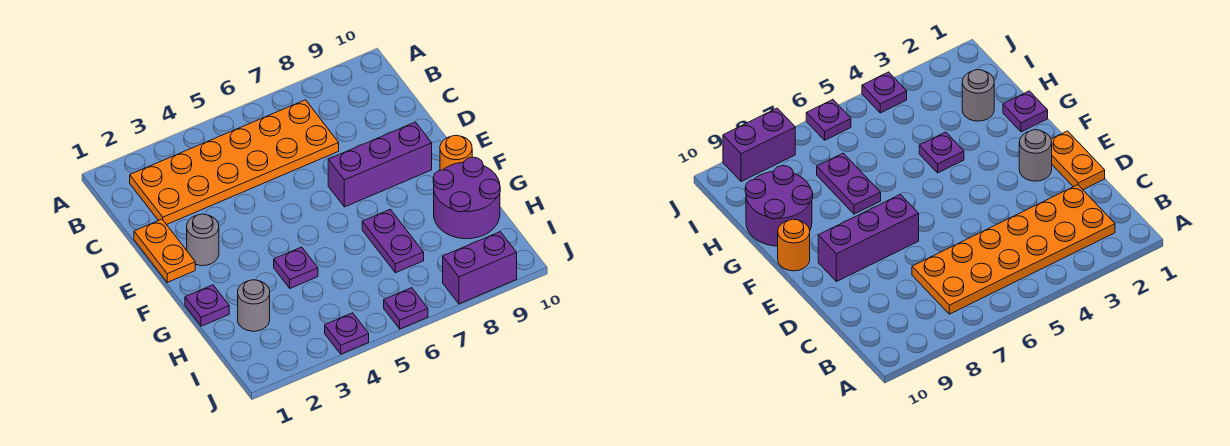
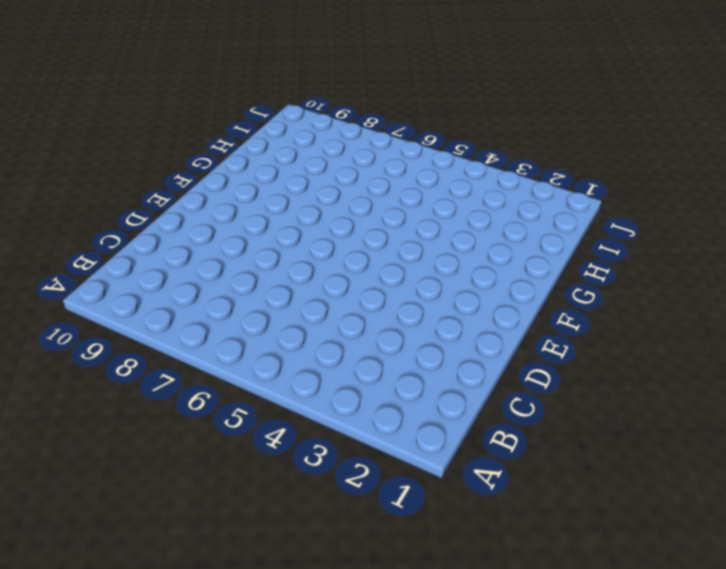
none -> orange plate B2:C7 level 1
none -> orange plate D1:E1 level 1
none -> grey round brick E2 level 1

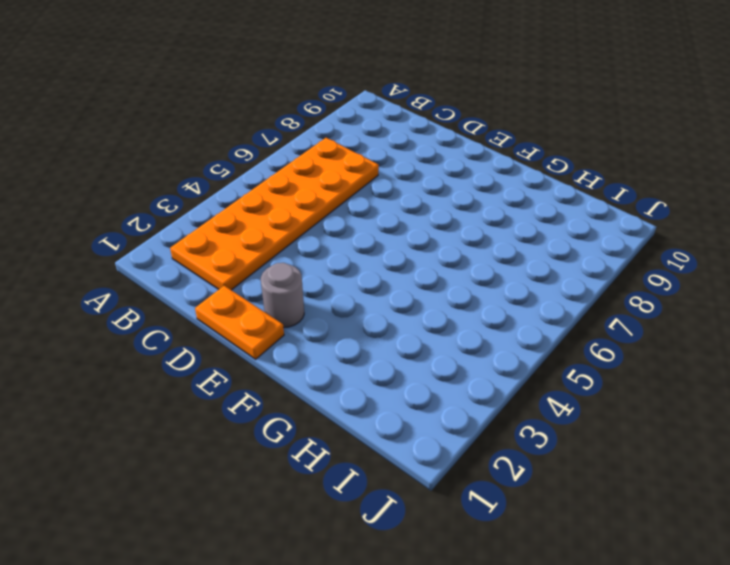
none -> purple brick E7:E9 level 1
none -> orange round brick F10 level 1
none -> purple plate G1 level 1

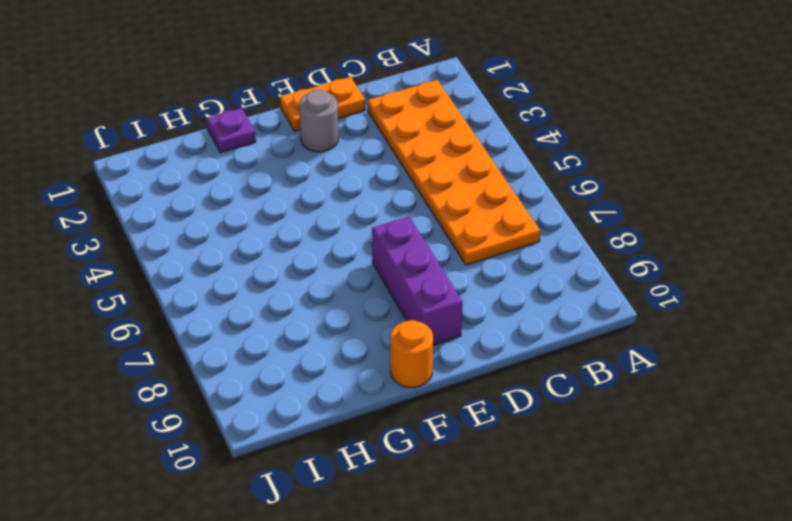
none -> purple plate G4 level 1
none -> purple plate G7:H7 level 1
none -> purple round brick G9:H10 level 1

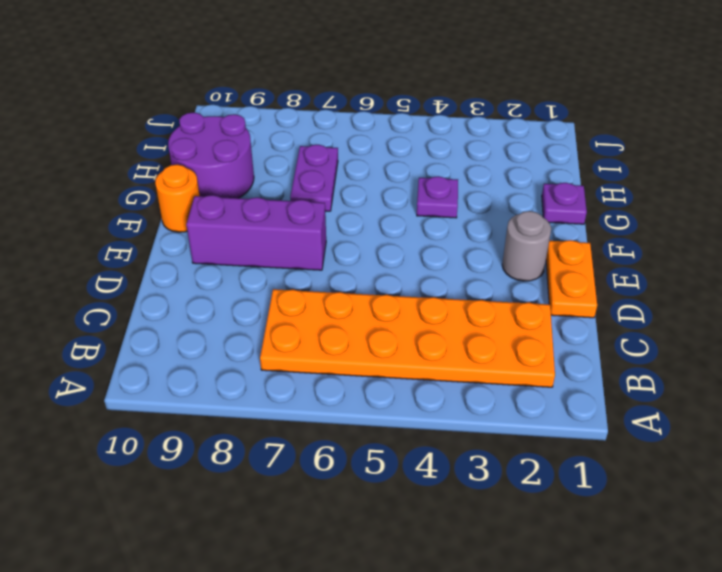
none -> grey round brick H2 level 1
none -> purple plate J4 level 1
none -> purple plate J6 level 1

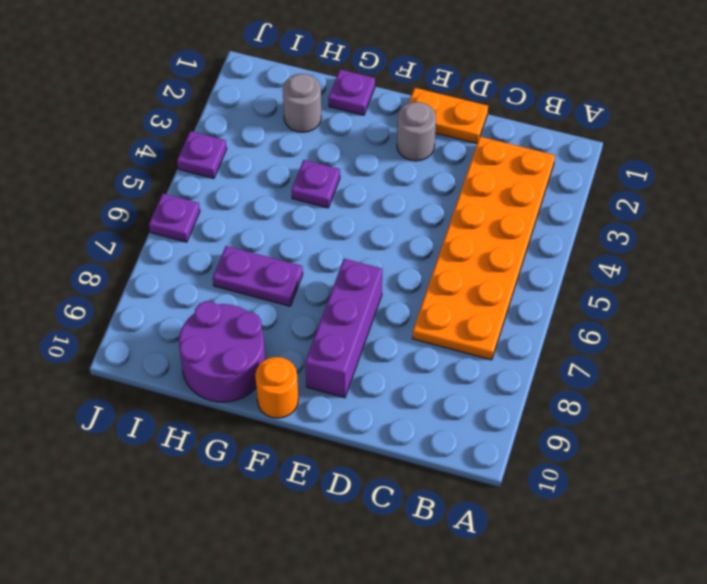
none -> purple brick J8:J9 level 1

